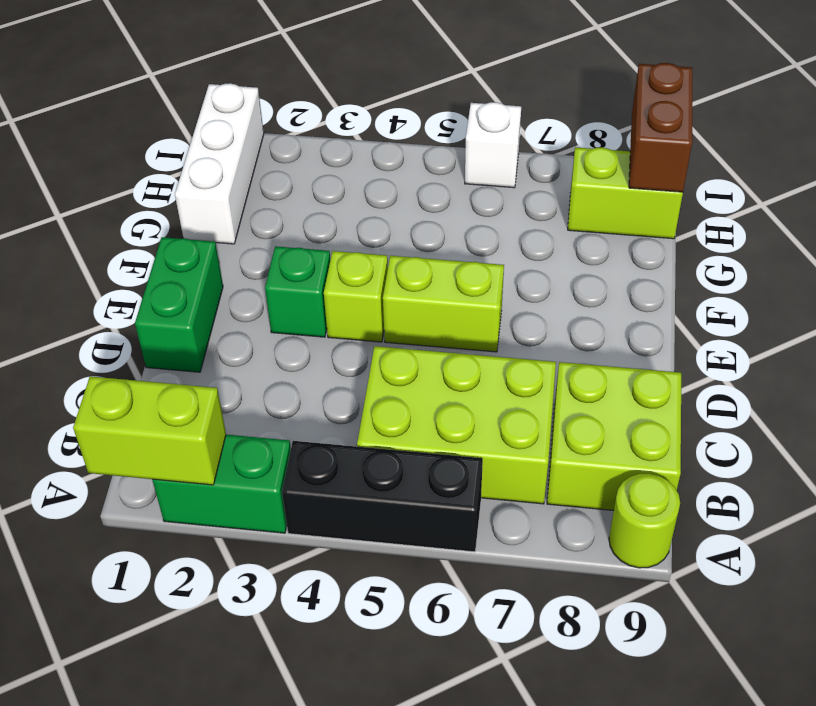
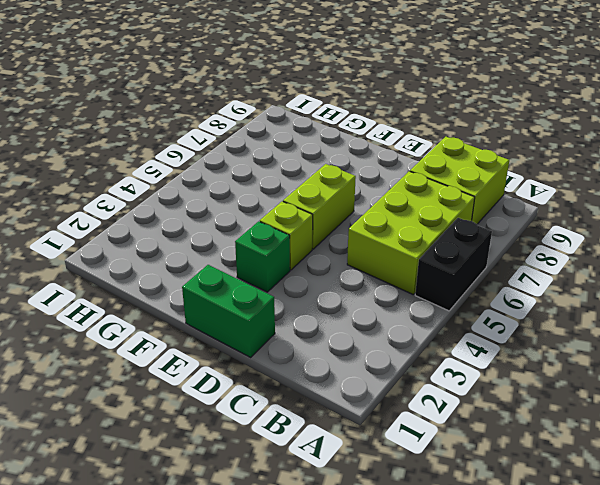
black brick A5:A6 level 1 -> black brick A4:A6 level 1
none -> green brick A2:A3 level 1
none -> lime round brick A9 level 1
none -> white brick G1:I1 level 1

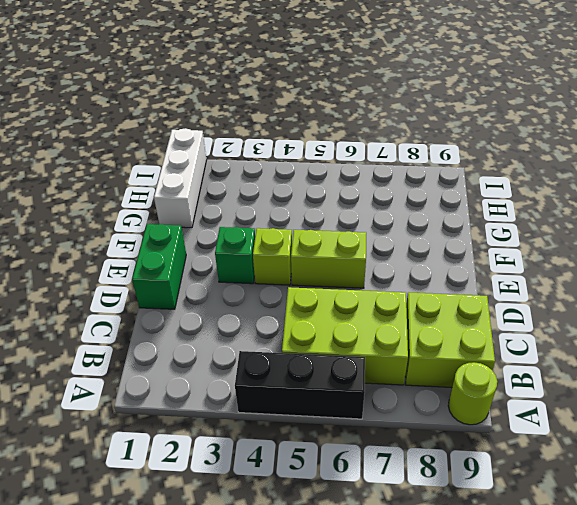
none -> green brick A2:A3 level 1
none -> lime brick H8:H9 level 1
none -> white brick I6 level 1

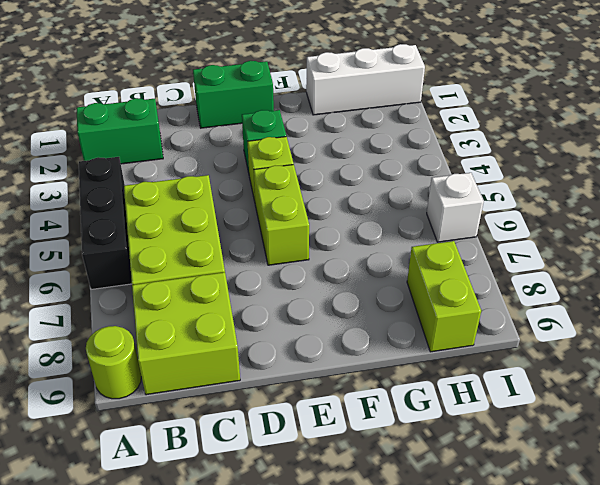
green brick A2:B2 level 1 -> green brick A2:A3 level 1
none -> lime brick A1:A2 level 2
none -> brown brick H9:I9 level 2

